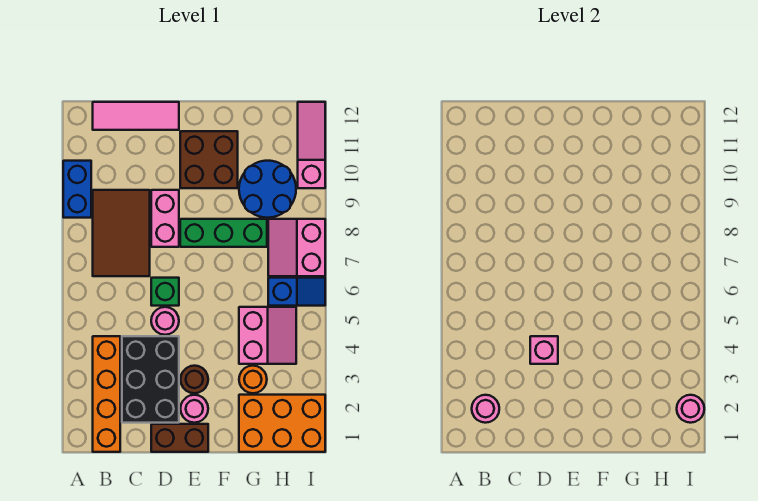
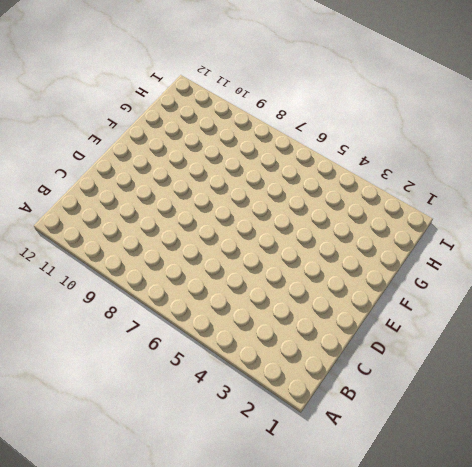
none -> blue brick A9:A10 level 1
none -> orange brick B1:B4 level 1
none -> brown tile B7:C9 level 1

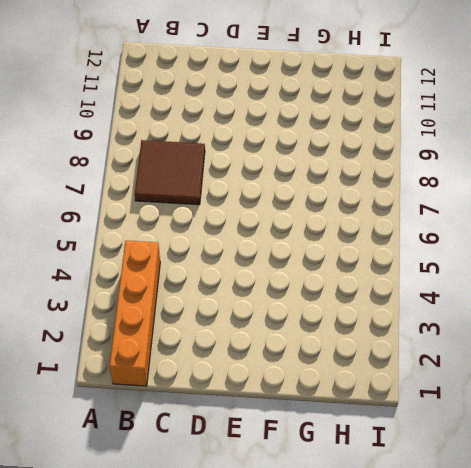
brown tile B7:C8 level 1 -> brown tile B7:C9 level 1
none -> blue brick A9:A10 level 1
none -> pink tile B12:D12 level 1
none -> black brick C2:D4 level 1

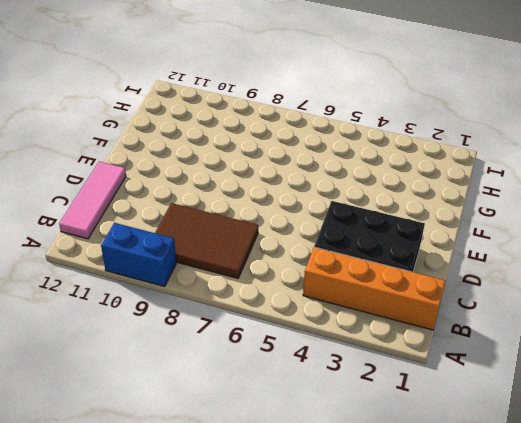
none -> brown brick D1:E1 level 1
none -> pink round brick D5 level 1
none -> green brick D6 level 1

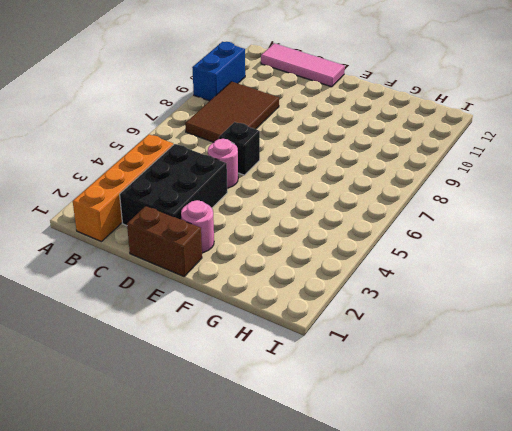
black brick D6 level 1 -> green brick D6 level 1
none -> pink brick D8:D9 level 1
none -> brown round brick E3 level 1
none -> green brick E8:G8 level 1

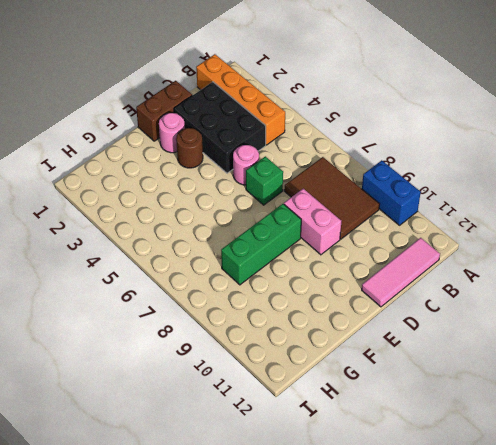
none -> brown brick E10:F11 level 1
none -> orange brick G1:I2 level 1
none -> orange round brick G3 level 1

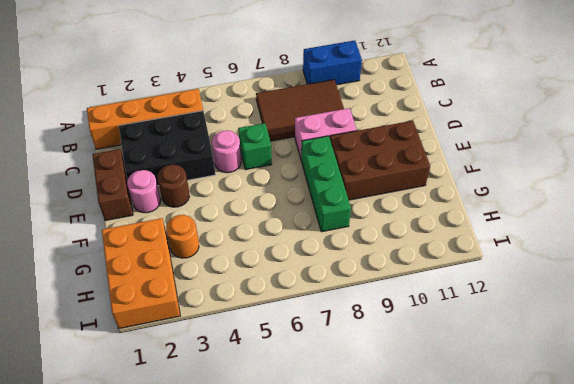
brown brick E9:F11 level 1 -> brown brick E10:F11 level 1
none -> pink tile B12:D12 level 1
none -> pink slope G4:H5 level 1 top G
none -> blue round brick G9:H10 level 1

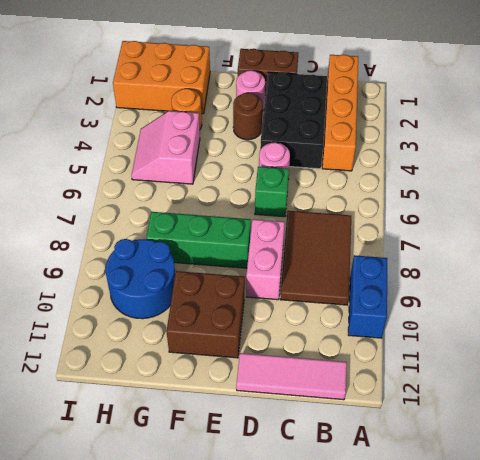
none -> blue slope H6:I6 level 1 top H
none -> pink slope H7:I8 level 1 top I
none -> pink slope I10:I12 level 1 top 10

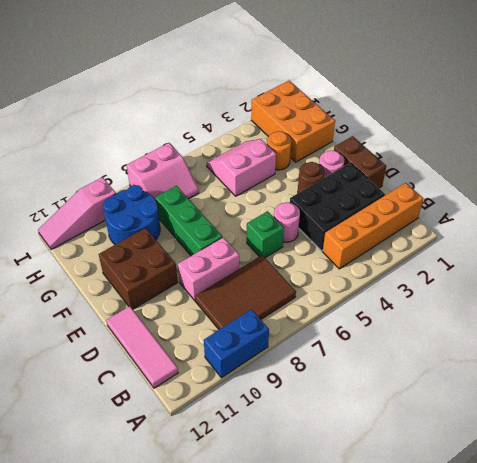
none -> blue slope H6:I6 level 1 top H
none -> pink round brick B2 level 2
none -> pink brick D4 level 2

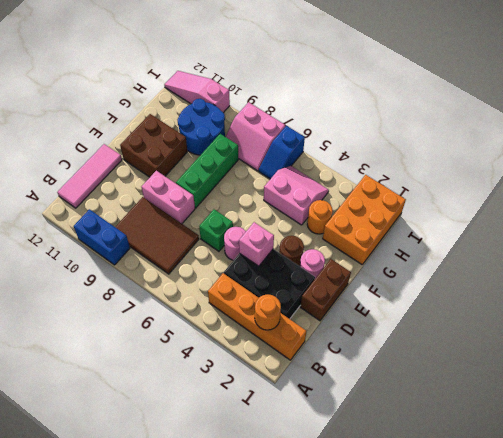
orange round brick B2 level 2 -> pink round brick B2 level 2
blue slope H6:I6 level 1 top I -> blue slope H6:I6 level 1 top H
none -> pink round brick I2 level 2

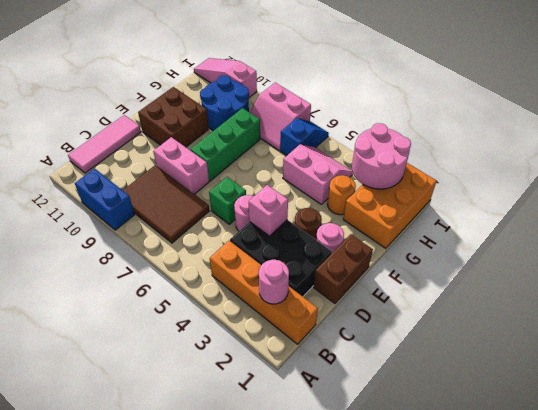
pink round brick H2:I3 level 2 -> pink round brick I2 level 2

